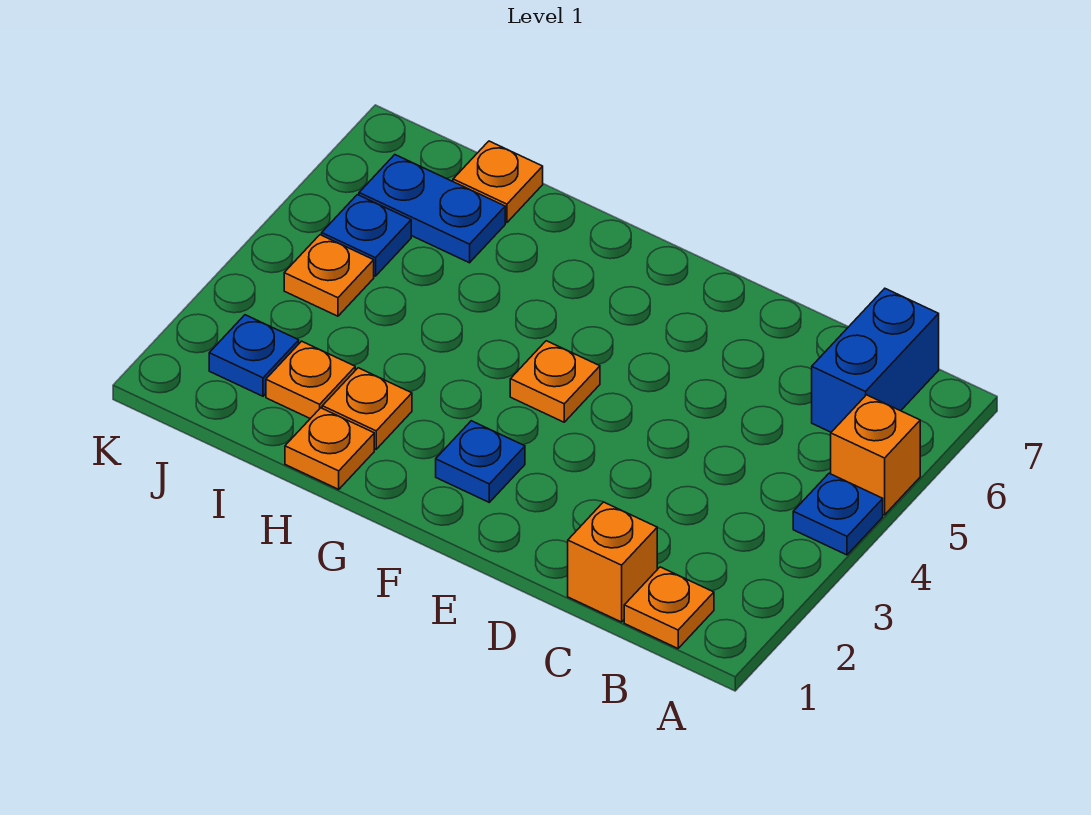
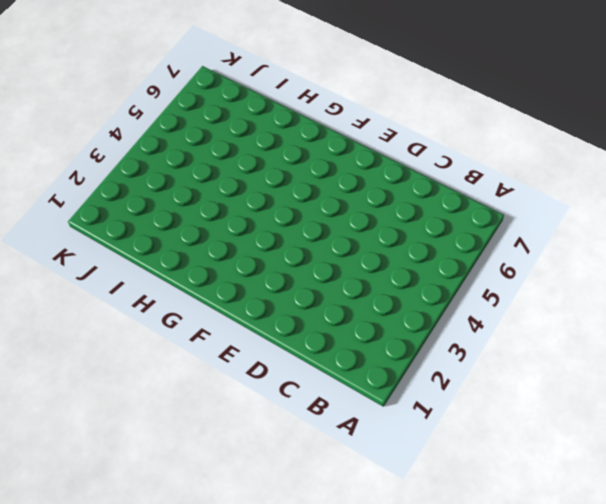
none -> blue plate A4 level 1
none -> orange brick A5 level 1
none -> orange plate B1 level 1

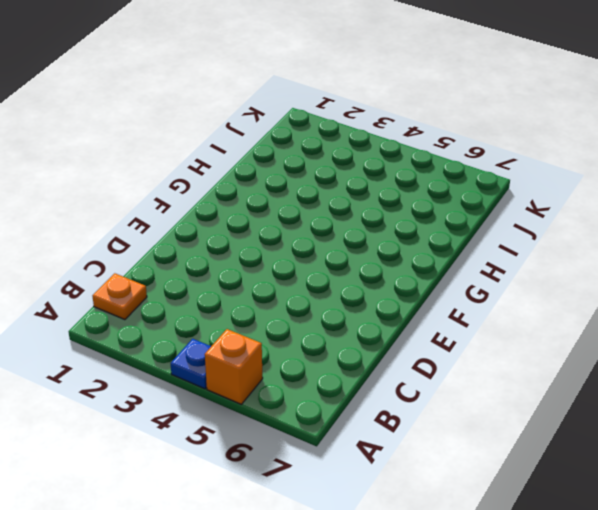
none -> blue brick B6:B7 level 1
none -> orange brick C1 level 1
none -> blue plate F2 level 1

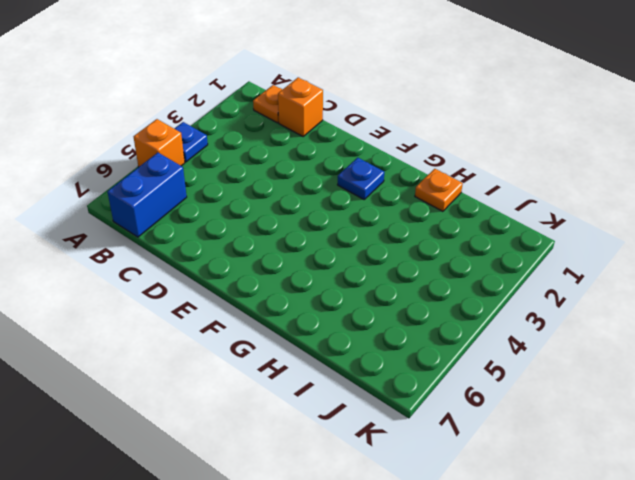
none -> orange plate F4 level 1
none -> orange plate H2 level 1
none -> orange plate I2 level 1

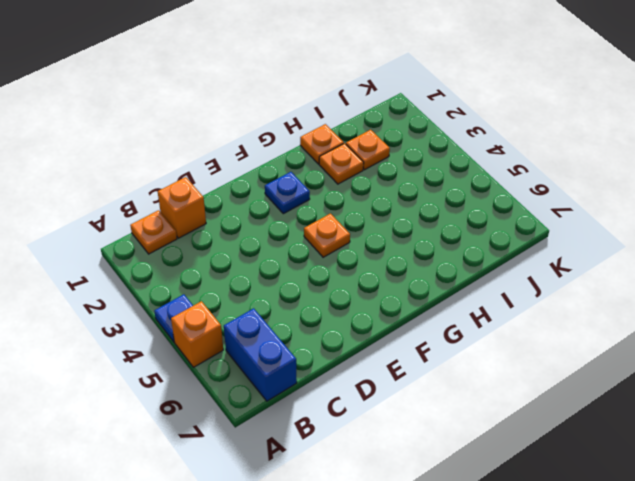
none -> blue plate I6:J6 level 1
none -> orange plate I7 level 1
none -> blue plate J2 level 1

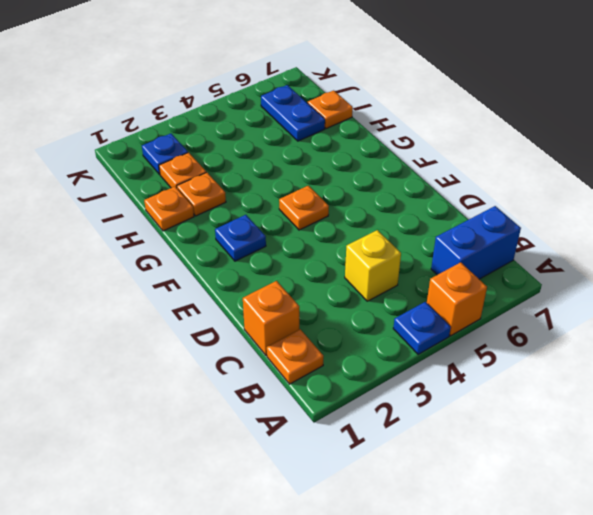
yellow brick C4 level 1 -> none
none -> orange plate J4 level 1
none -> blue plate J5 level 1

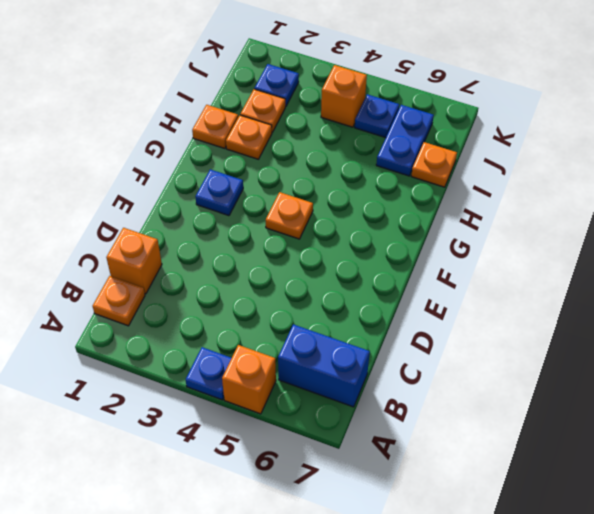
orange brick J4 level 1 -> orange plate J4 level 1

